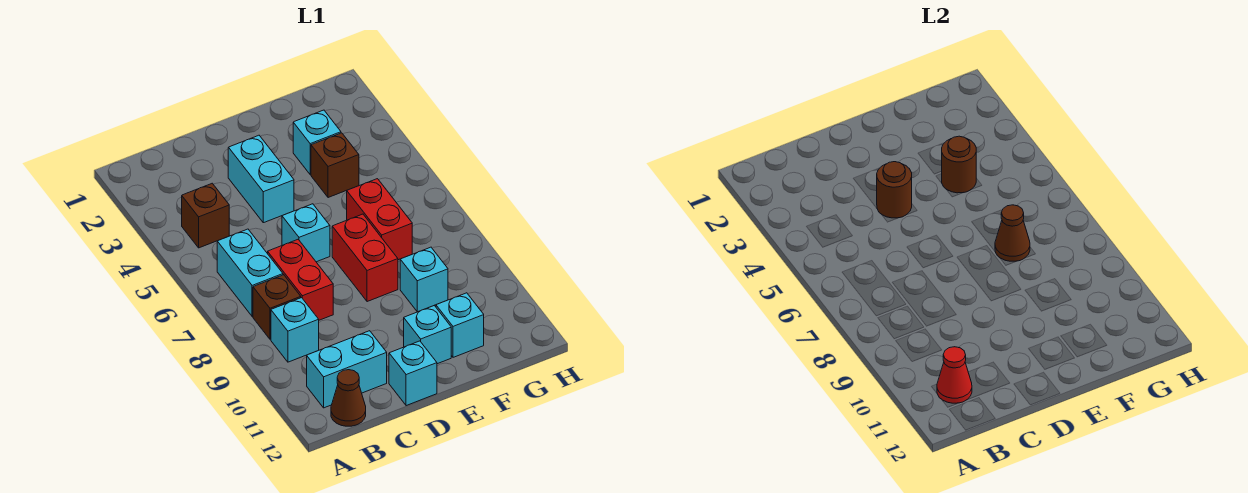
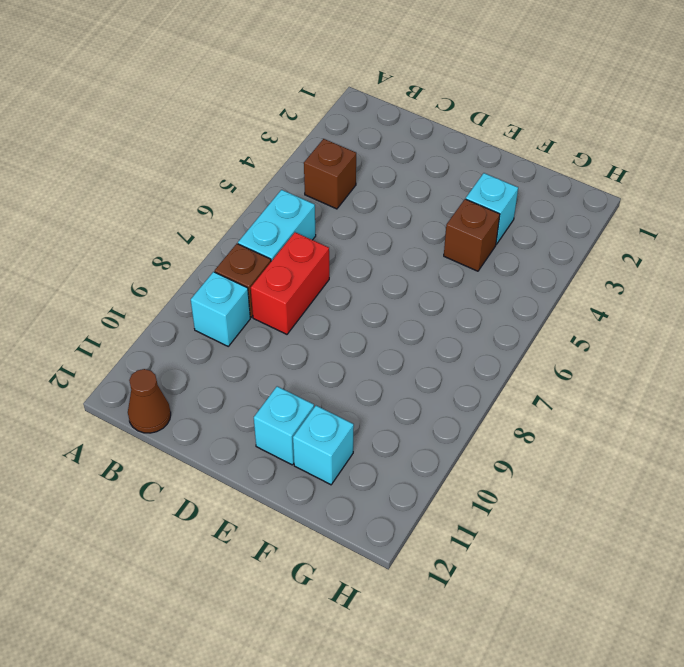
none -> cyan brick B11:C11 level 1
none -> cyan brick D3:D4 level 1
none -> cyan brick D6 level 1

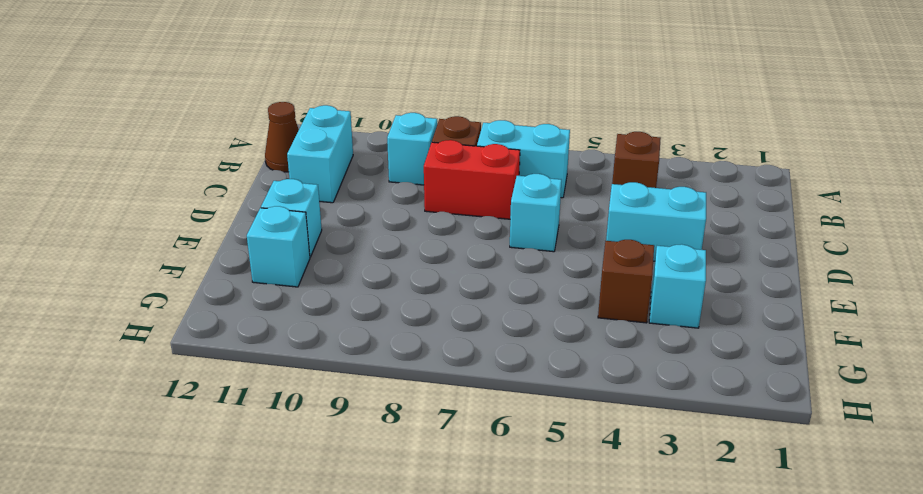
none -> cyan brick D12 level 1
none -> red brick E7:E8 level 1
none -> red brick F6:F7 level 1

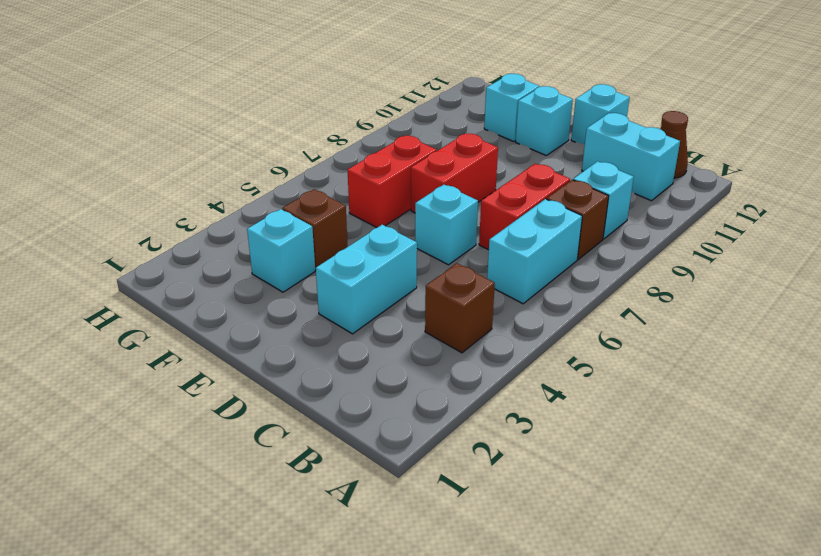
none -> cyan brick F9 level 1
none -> red cone B11 level 2
none -> brown round brick D4 level 2

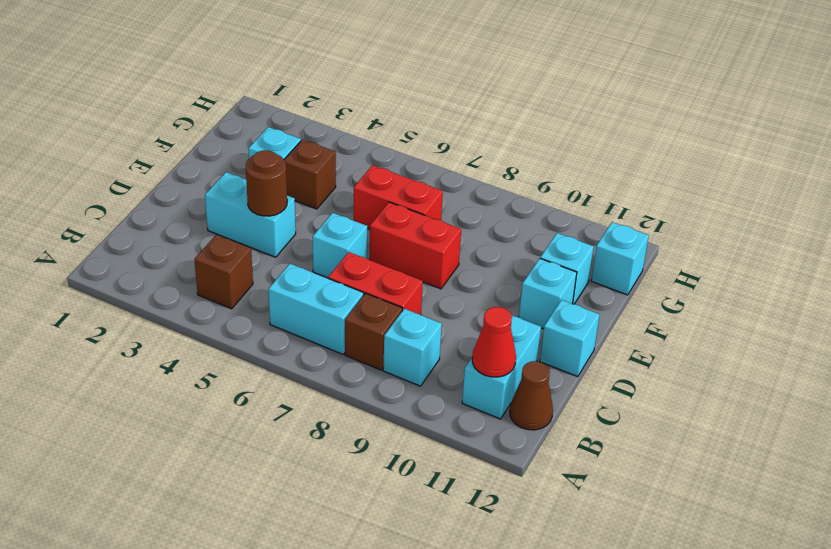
cyan brick G12 level 1 -> cyan brick F9 level 1
none -> brown round brick F4 level 2
none -> brown cone F7 level 2

